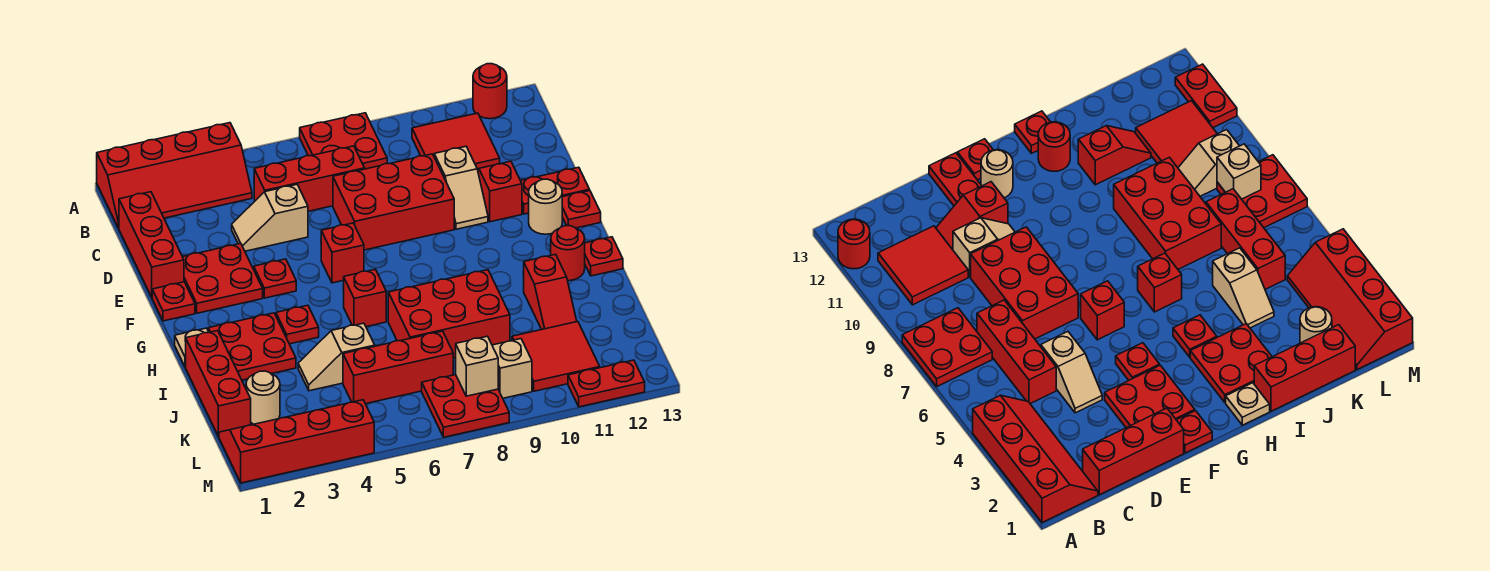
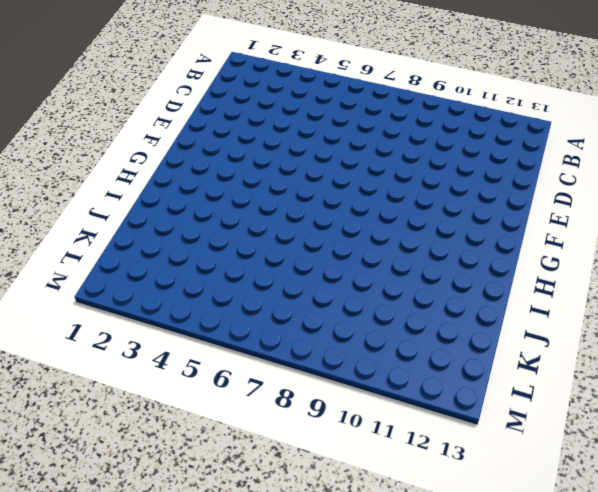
none -> red slope A1:B4 level 1 top A
none -> red plate A7:B8 level 1
none -> red round brick A12 level 1
none -> red tile B10:C11 level 1

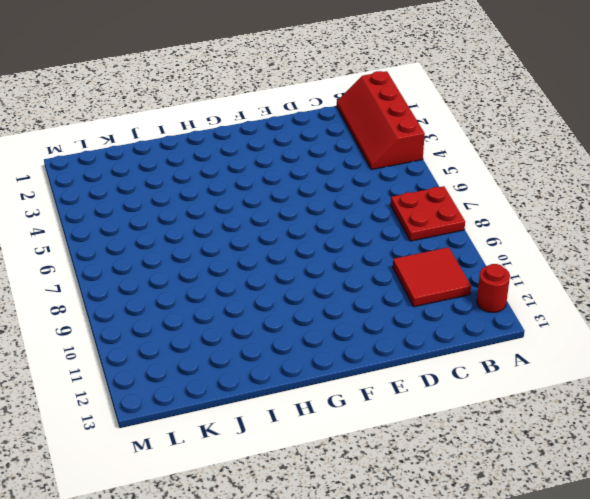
none -> red brick C1:E1 level 1
none -> red brick C5:C7 level 1
none -> tan slope D4:D5 level 1 top 5
none -> red brick D7:E9 level 1

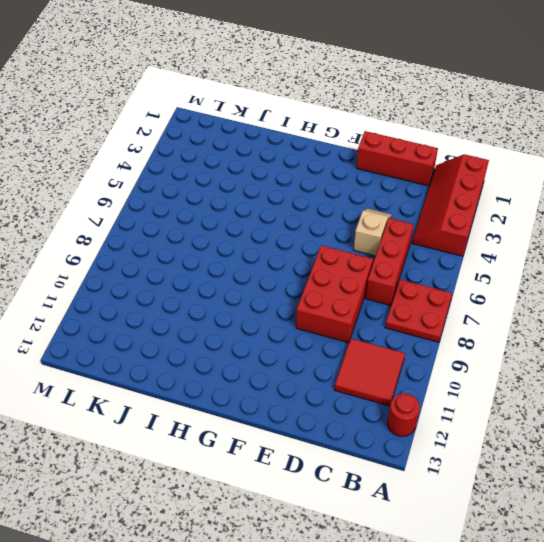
none -> tan slope D10:E10 level 1 top D
none -> red slope D11:E11 level 1 top E
none -> red plate E2:F3 level 1
none -> red plate E12:E13 level 1

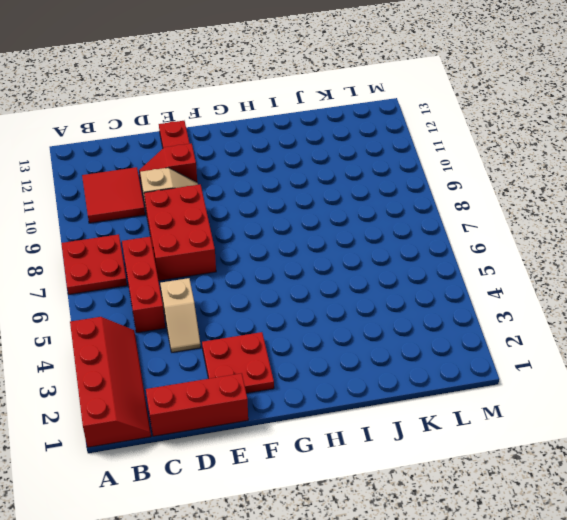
none -> red round brick A12 level 1
none -> red plate F1 level 1
none -> red plate F4 level 1
none -> red brick F6 level 1

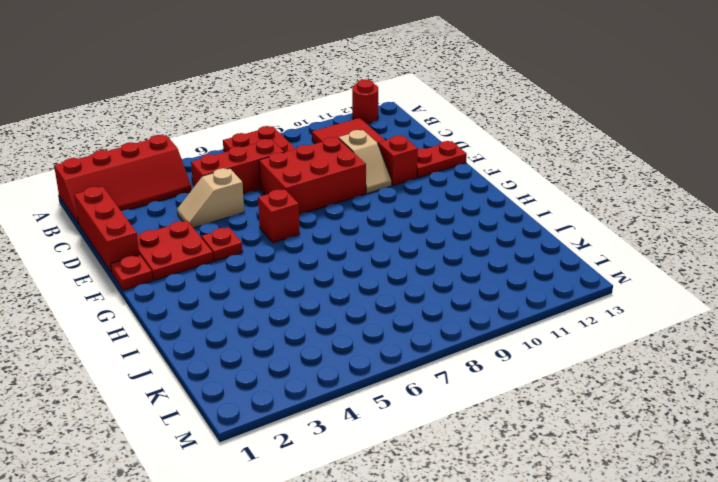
none -> tan round brick F12 level 1
none -> red plate F13 level 1
none -> tan plate H1 level 1
none -> red plate H2:I3 level 1

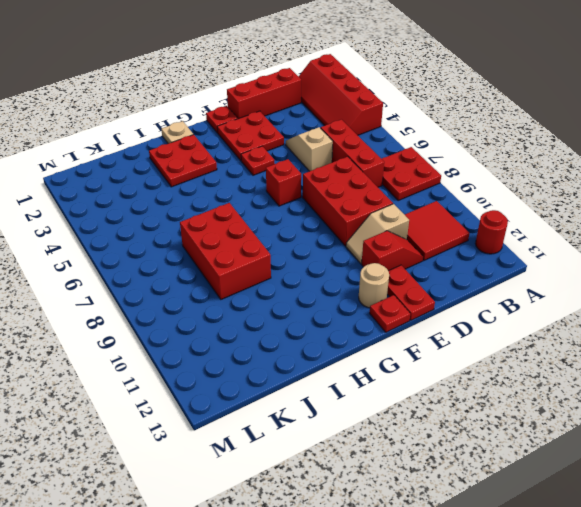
none -> red plate H4 level 1
none -> red brick H6 level 1
none -> red round brick H12 level 1
none -> red plate H13 level 1

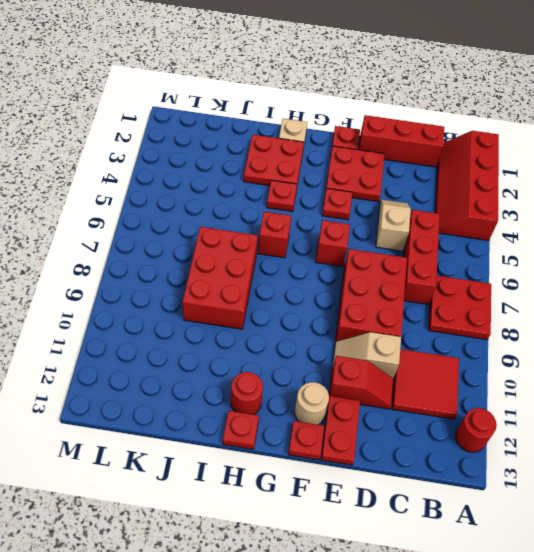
none -> red brick I1:K1 level 1
none -> red slope I11:J11 level 1 top I
none -> tan slope J4:J5 level 1 top 5
none -> tan round brick K2 level 1

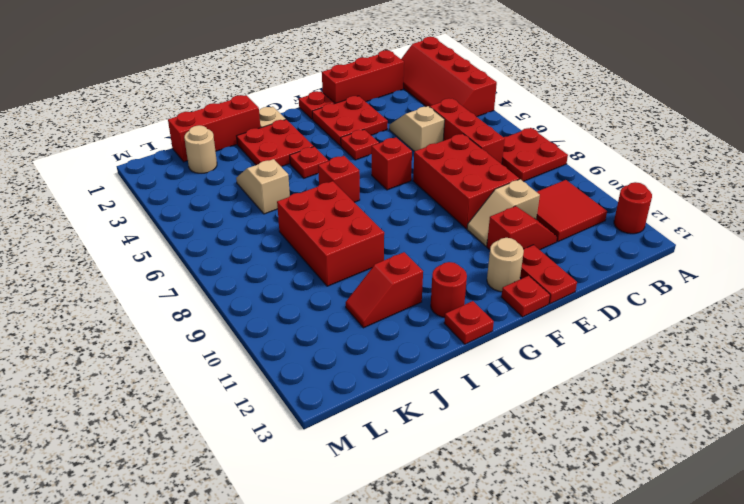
none -> red brick K5:K7 level 1
none -> tan slope K9:L9 level 1 top L
none -> red tile K10:L11 level 1
none -> red slope L1:M4 level 1 top M

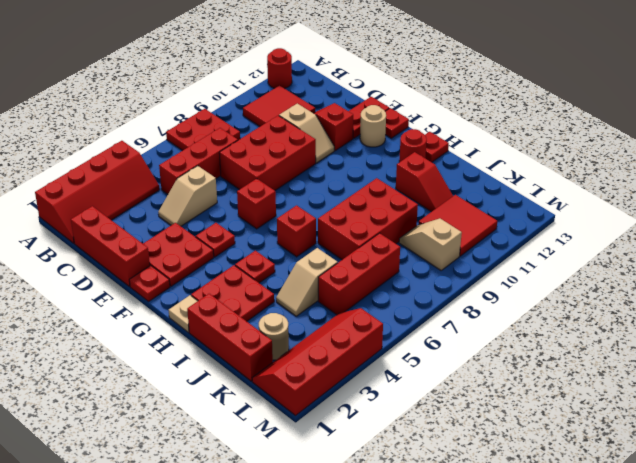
none -> red plate L7:M8 level 1
none -> red plate M11:M12 level 1
none -> tan brick L8 level 2

